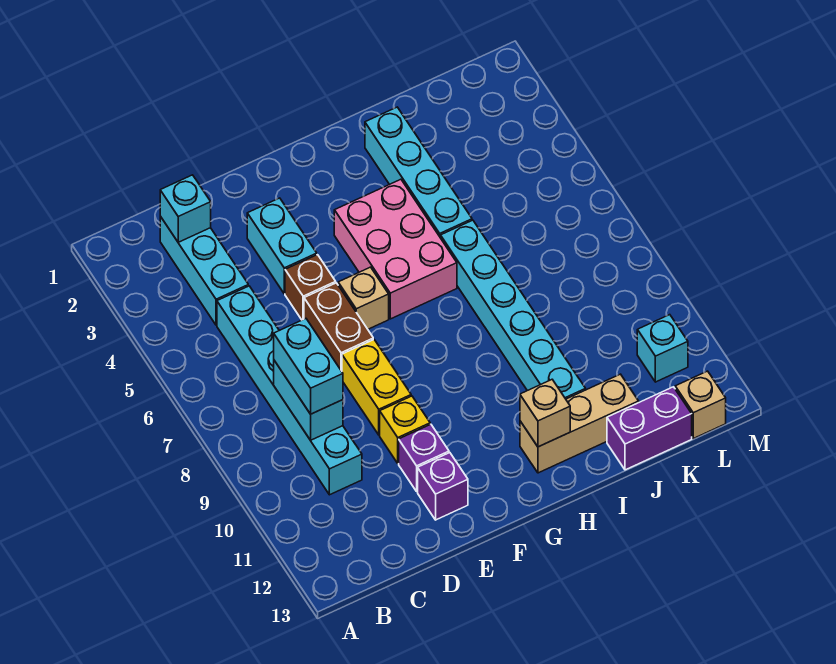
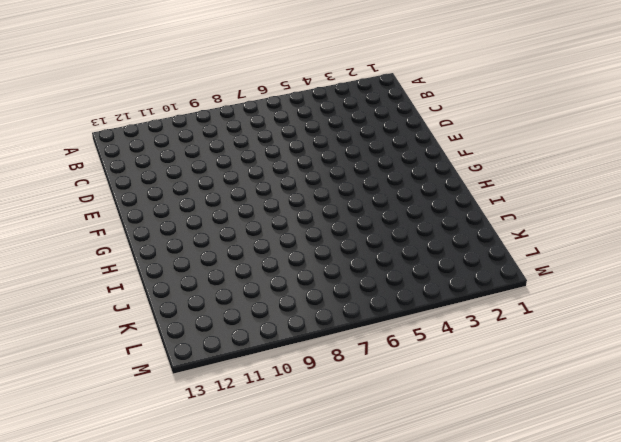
none -> cyan brick C2:C4 level 1
none -> cyan brick C5:C10 level 1
none -> cyan brick E3:E4 level 1

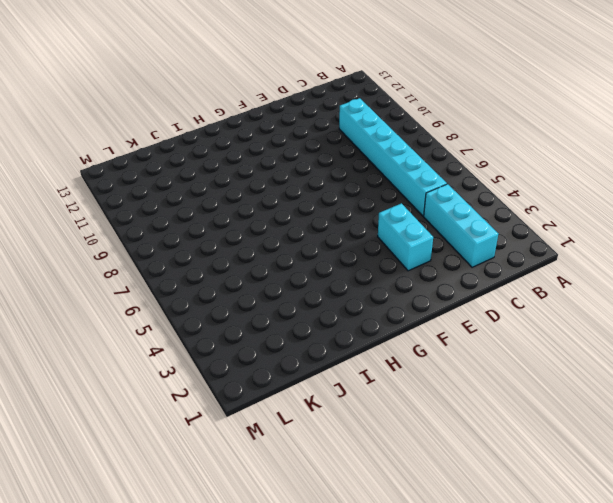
none -> brown brick E5 level 1
none -> brown brick E6:E7 level 1
none -> yellow brick E8:E9 level 1

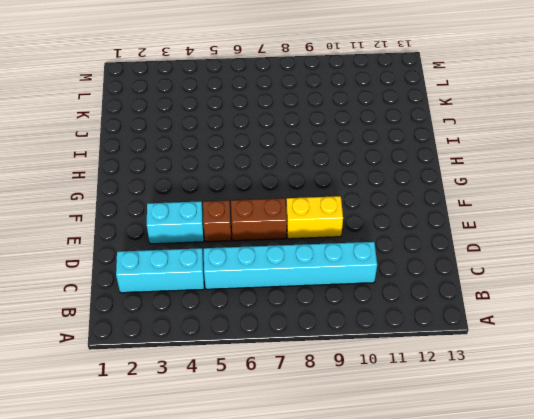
none -> yellow brick E10 level 1
none -> purple brick E11 level 1
none -> purple brick E12 level 1

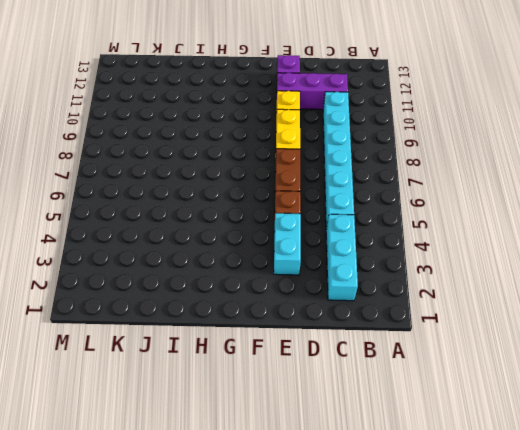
purple brick C11:E11 level 1 -> purple brick E11 level 1
none -> tan brick F6 level 1
none -> pink brick G4:H6 level 1
none -> tan brick H12:J12 level 1

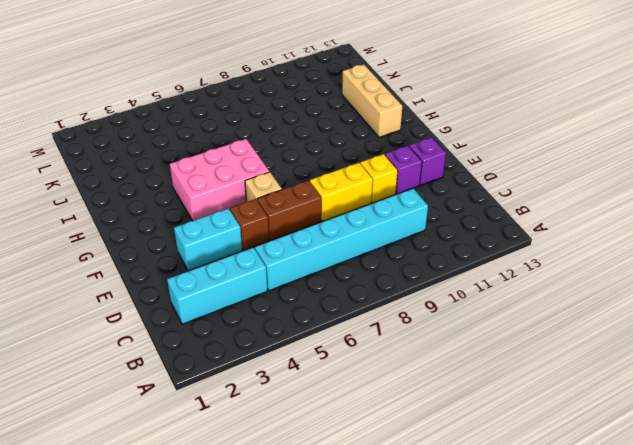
none -> cyan brick I2:I5 level 1
none -> cyan brick I6:I11 level 1
none -> purple brick J13:K13 level 1

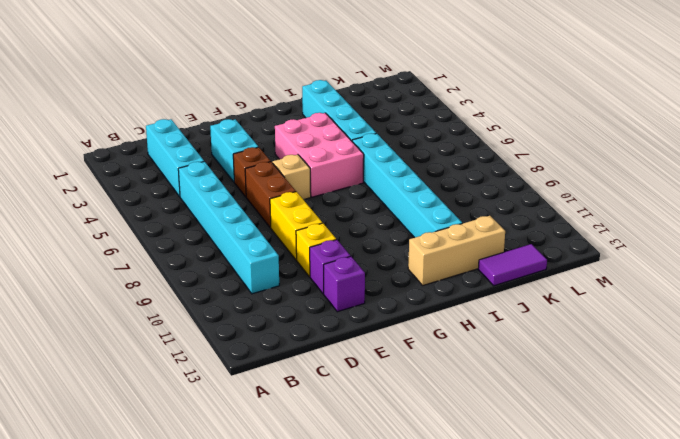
purple tile J13:K13 level 1 -> purple brick J13:K13 level 1
none -> cyan brick L11 level 1
none -> tan brick L13 level 1
none -> cyan brick C2 level 2

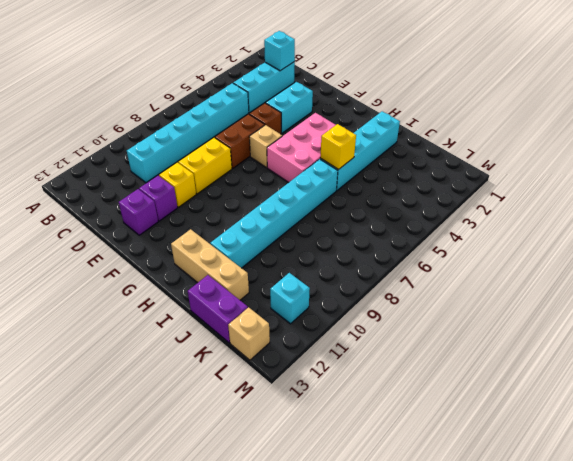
yellow brick I5 level 2 -> none
none -> cyan brick C8:C9 level 2
none -> tan brick H12 level 2
none -> cyan brick C8:C9 level 3

